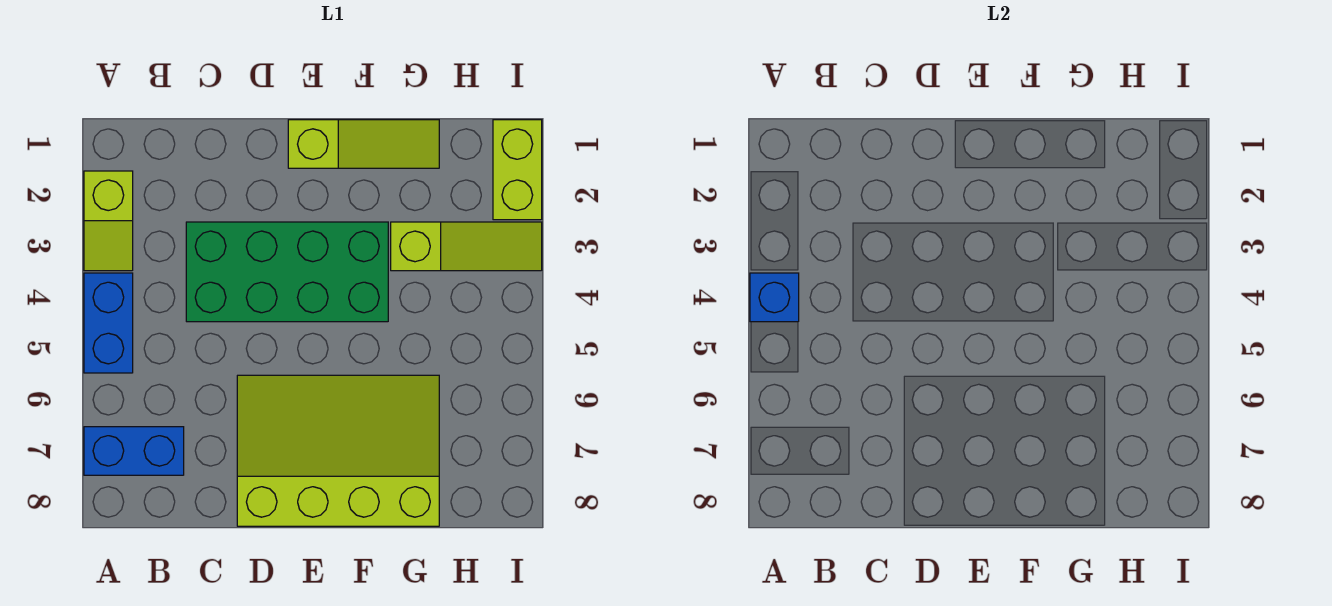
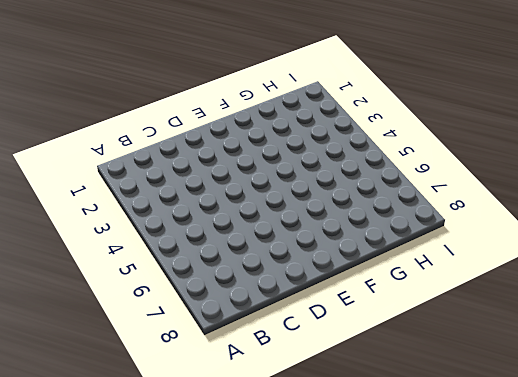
none -> lime slope A2:A3 level 1 top 2
none -> blue brick A4:A5 level 1

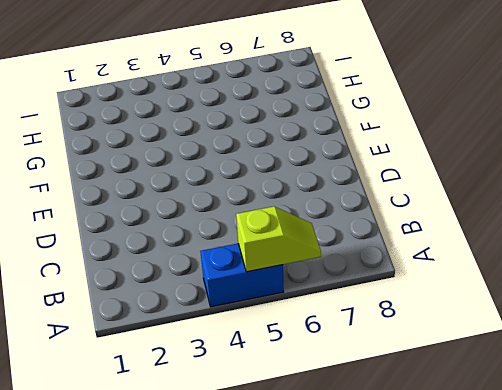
lime slope A5:A6 level 2 top 5 -> lime slope A2:A3 level 1 top 2
none -> blue brick A7:B7 level 1
none -> green brick C3:F4 level 1

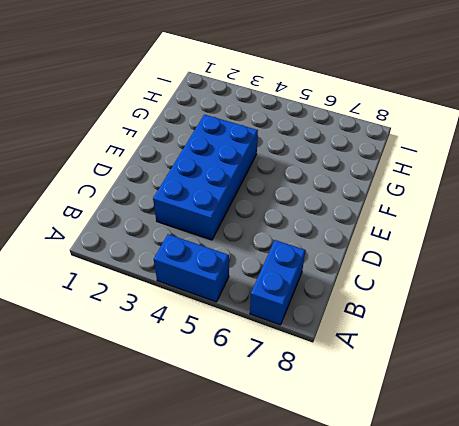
blue brick C3:F4 level 1 -> green brick C3:F4 level 1
none -> lime slope A2:A3 level 1 top 2
none -> lime slope D6:G8 level 1 top 8

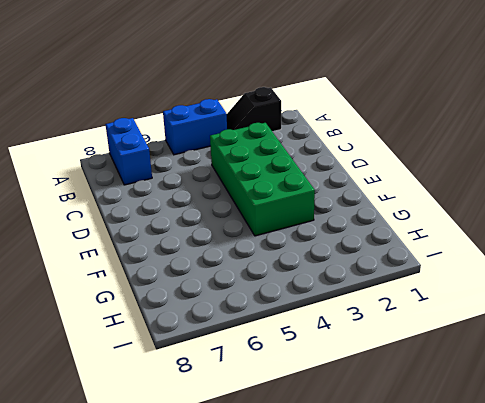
black slope A2:A3 level 1 top 2 -> lime slope A2:A3 level 1 top 2
none -> lime slope D6:G8 level 1 top 8
none -> lime slope E1:G1 level 1 top E

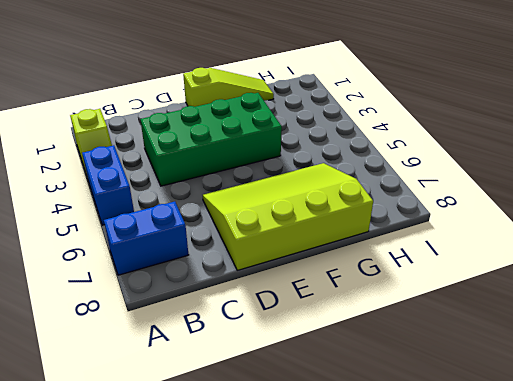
none -> lime slope G3:I3 level 1 top G
none -> lime brick I1:I2 level 1

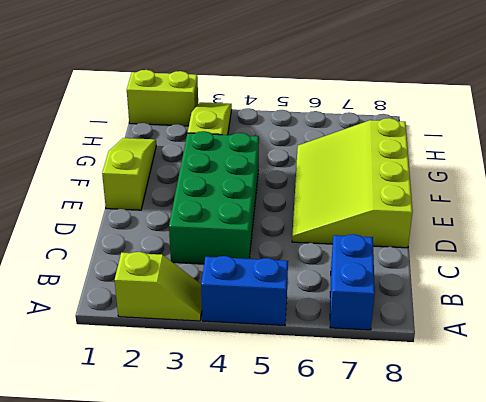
none -> blue brick A4 level 2

